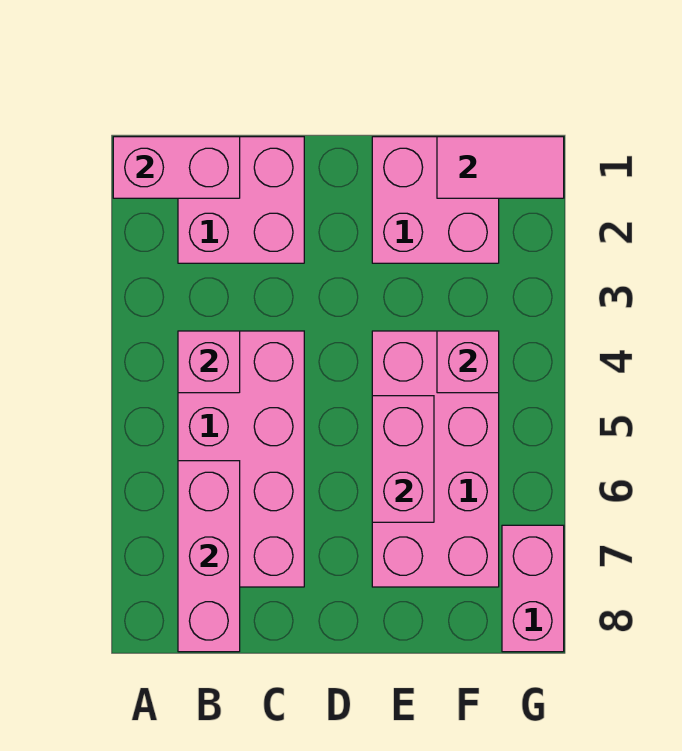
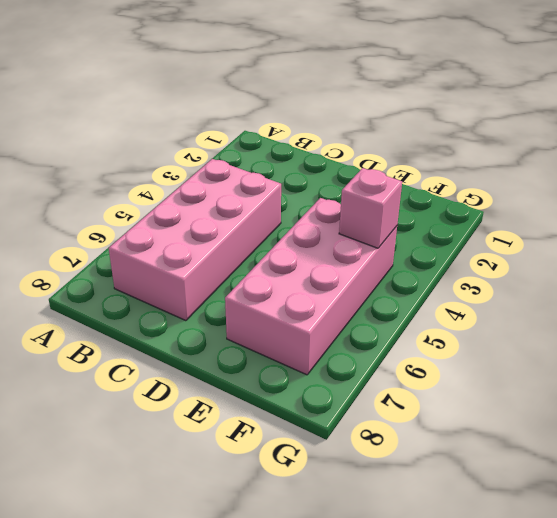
none -> pink brick B1:C2 level 1
none -> pink brick E1:F2 level 1

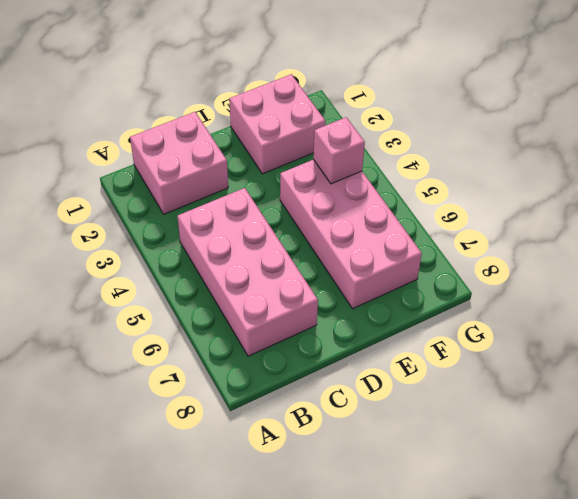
none -> pink brick G7:G8 level 1
none -> pink brick A1:B1 level 2

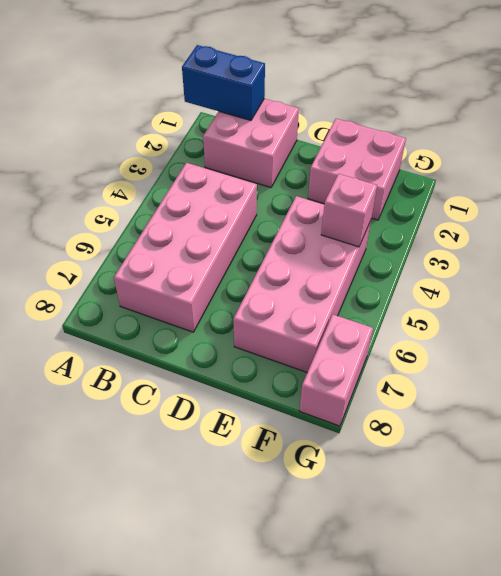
blue brick A1:B1 level 2 -> pink brick A1:B1 level 2
none -> pink brick B4 level 2
none -> pink brick B6:B8 level 2

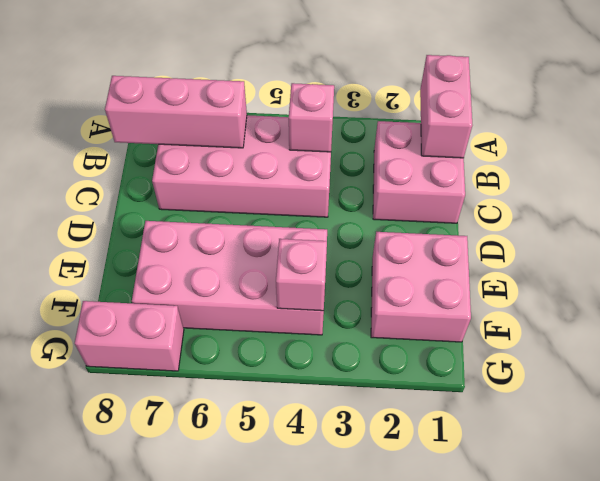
none -> pink brick E5:E6 level 2
none -> pink tile F1:G1 level 2

